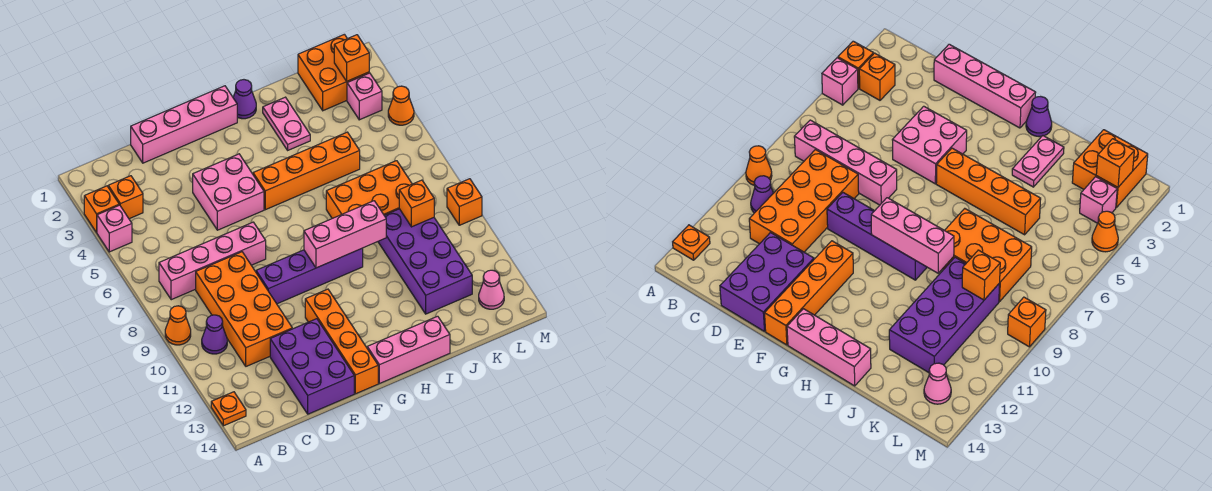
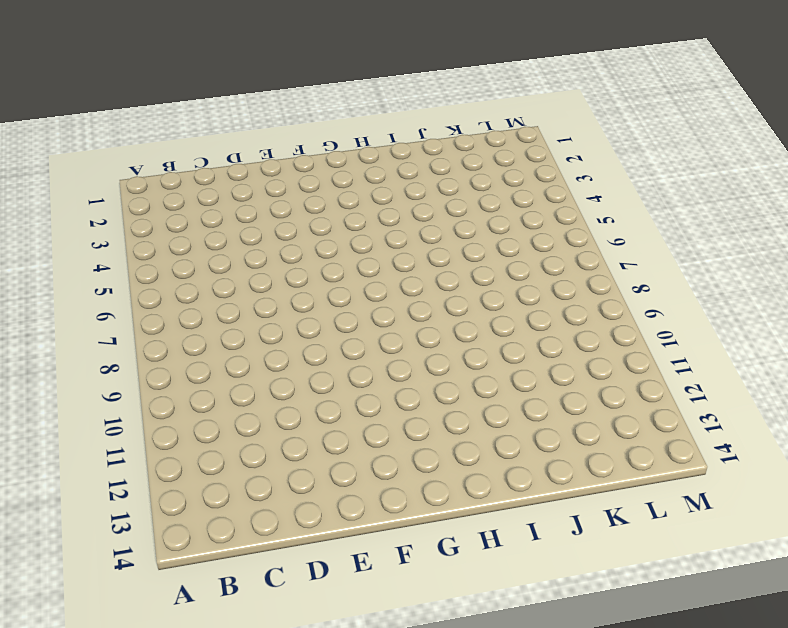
none -> orange brick A3 level 1
none -> pink brick A4 level 1
none -> orange cone A9 level 1

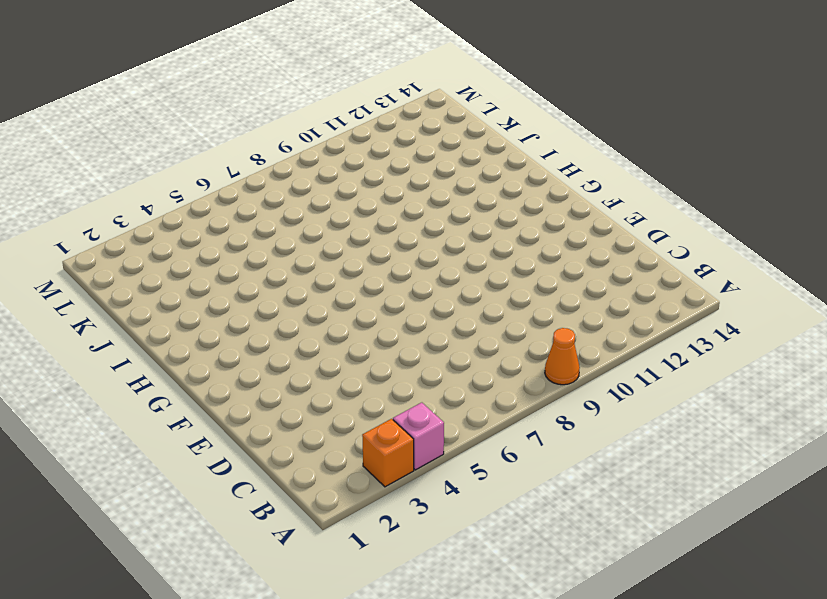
none -> orange plate A13 level 1
none -> orange brick B3 level 1
none -> pink brick B7:E7 level 1

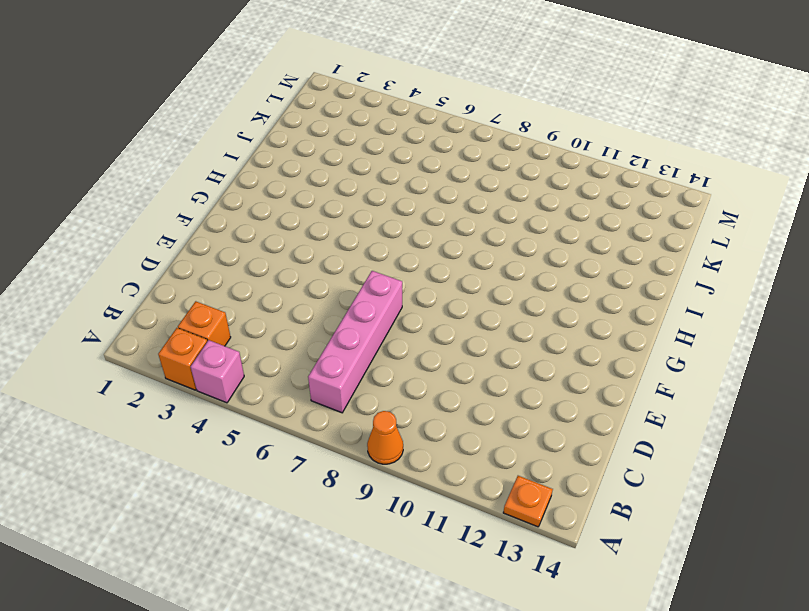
none -> purple cone B10 level 1
none -> orange brick C8:D11 level 1
none -> pink brick D1:G1 level 1

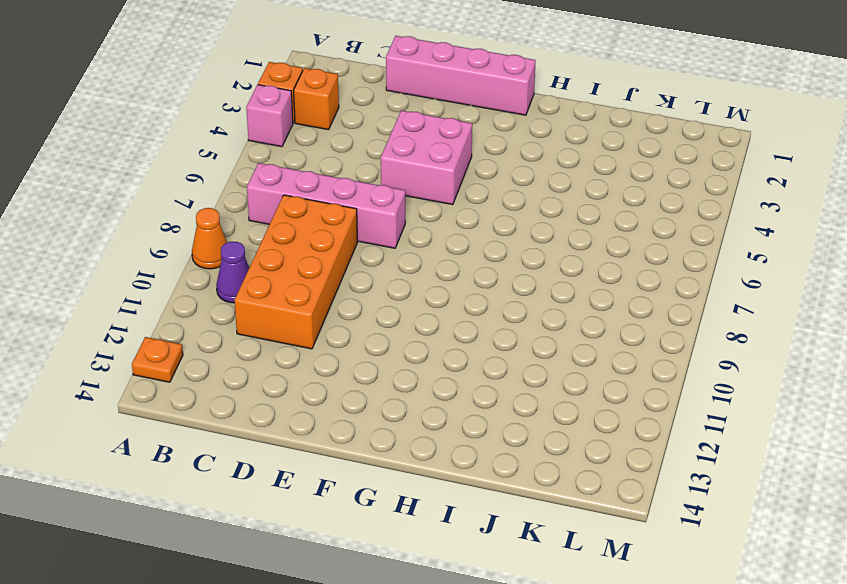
none -> purple brick D12:E14 level 1
none -> purple brick E9:H9 level 1
none -> orange brick F11:F14 level 1

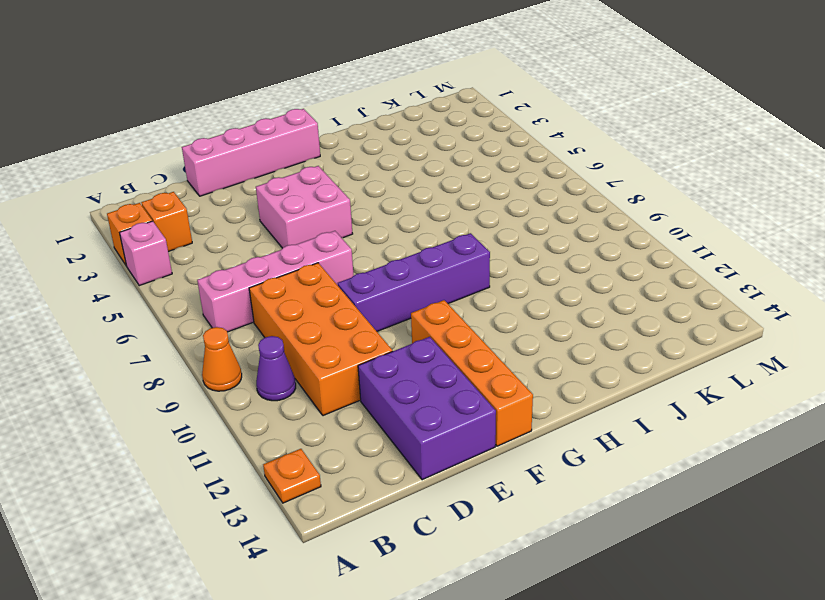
none -> orange brick G5:J5 level 1
none -> pink brick G14:I14 level 1
none -> purple cone H1 level 1

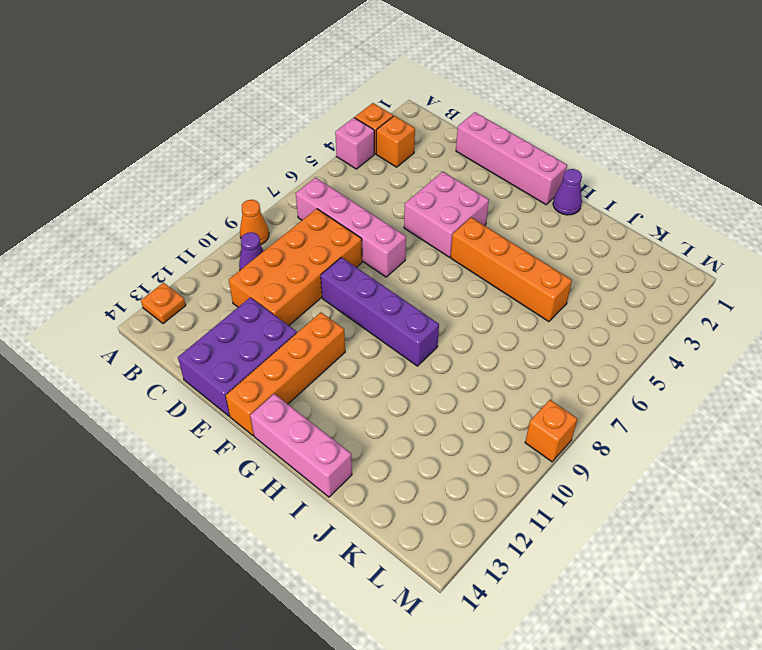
none -> pink plate I2:I3 level 1
none -> orange brick I7:K8 level 1
none -> purple brick J9:K12 level 1

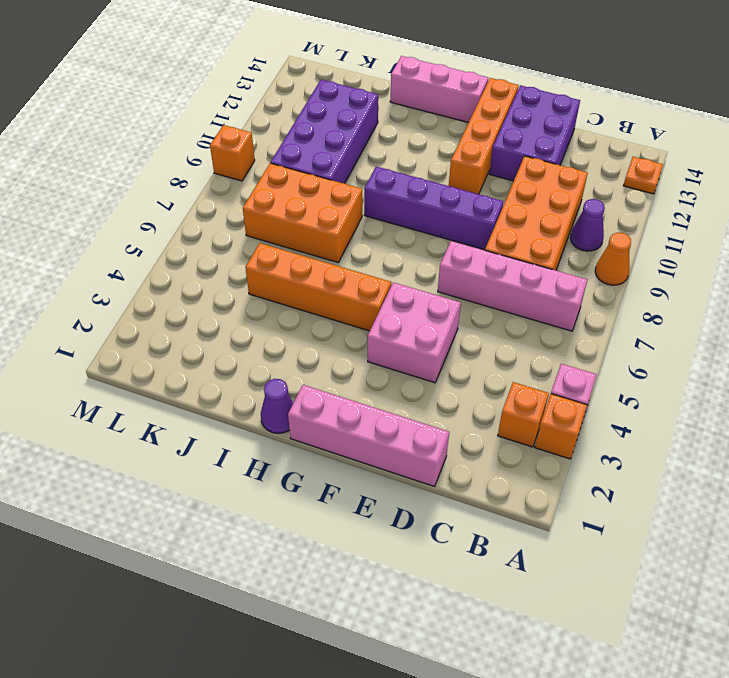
none -> pink plate I2:I3 level 1
none -> orange brick K1:L2 level 1
none -> pink brick L3 level 1

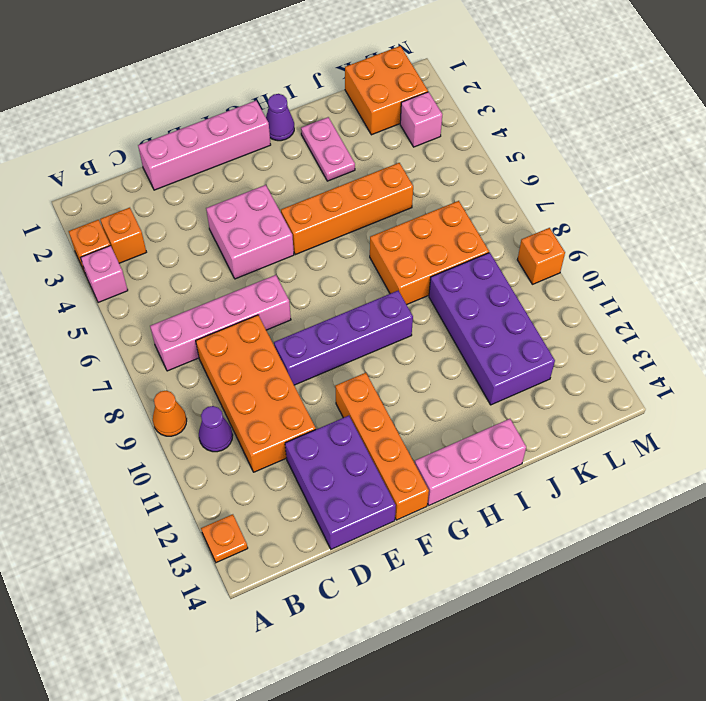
none -> pink cone L13 level 1
none -> orange cone M4 level 1
none -> pink brick G9:I9 level 2

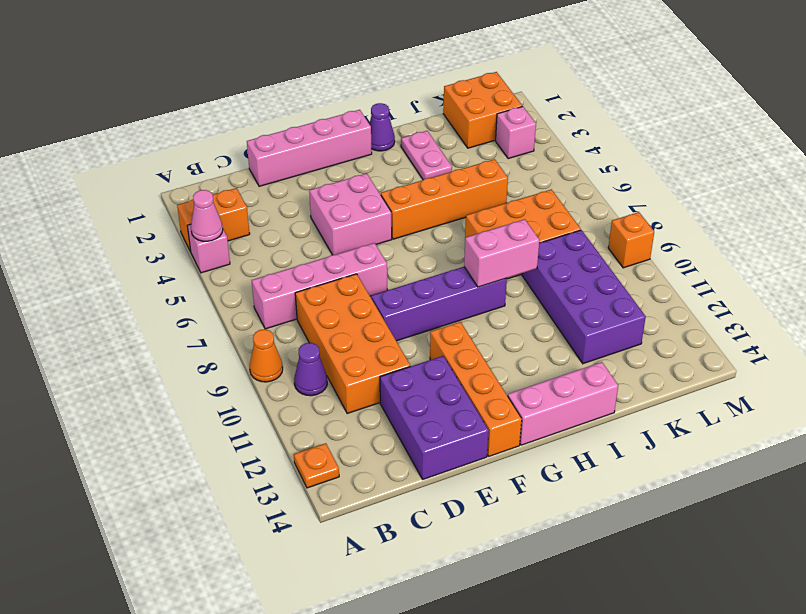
pink cone A4 level 2 -> pink cone L13 level 1
pink brick H9:I9 level 2 -> pink brick G9:I9 level 2
none -> orange cone M4 level 1
none -> orange brick K9 level 2
none -> orange brick L2 level 2

